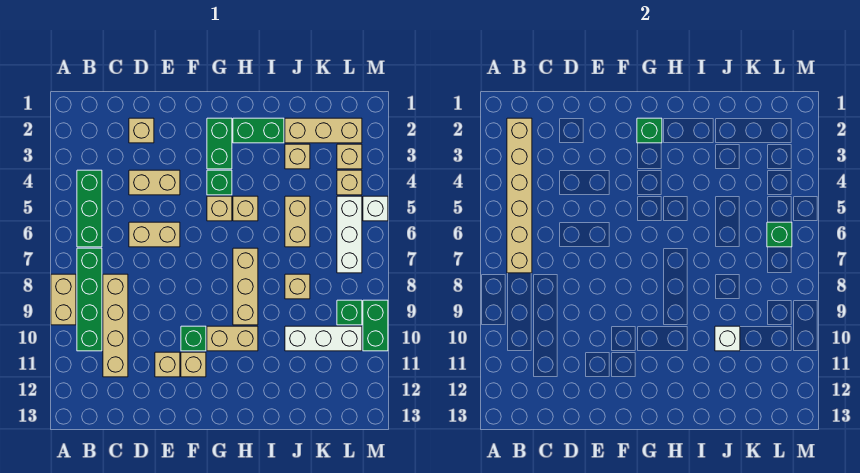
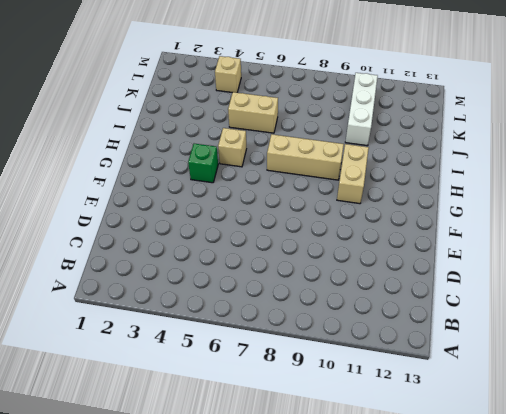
none -> tan brick A8:A9 level 1
none -> green brick B4:B6 level 1
none -> green brick B7:B10 level 1
none -> tan brick C8:C11 level 1

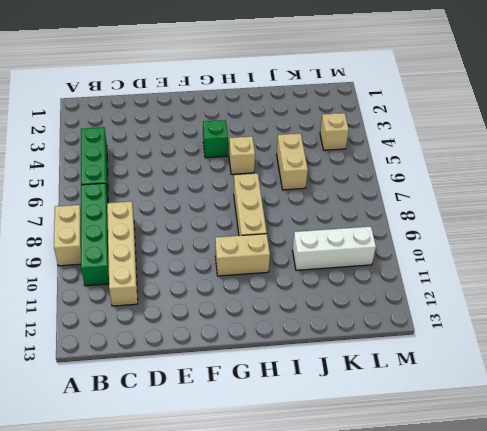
none -> tan brick D2 level 1
none -> tan brick D4:E4 level 1
none -> tan brick D6:E6 level 1
none -> tan brick E11 level 1

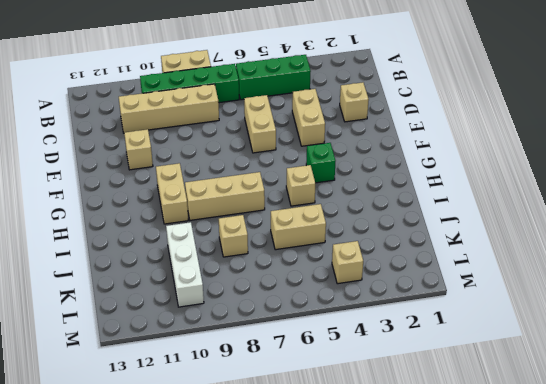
none -> green brick F10 level 1
none -> tan brick F11 level 1
none -> green brick G2:G3 level 1
none -> tan brick G5 level 1

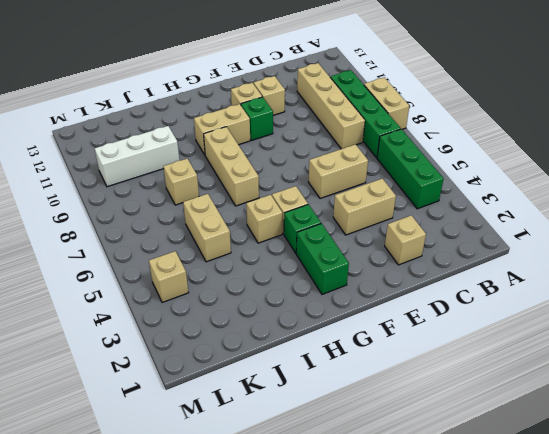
none -> green brick H2:I2 level 1
none -> tan brick J2:L2 level 1
none -> tan brick J3 level 1
none -> tan brick L3 level 1

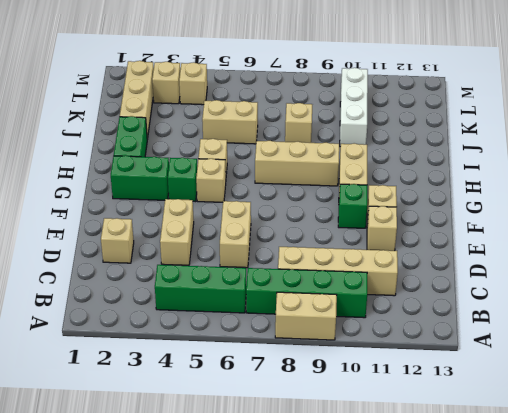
none -> tan brick J3 level 1
none -> white brick L5:L7 level 1
none -> green brick L9 level 1
none -> white brick M5 level 1

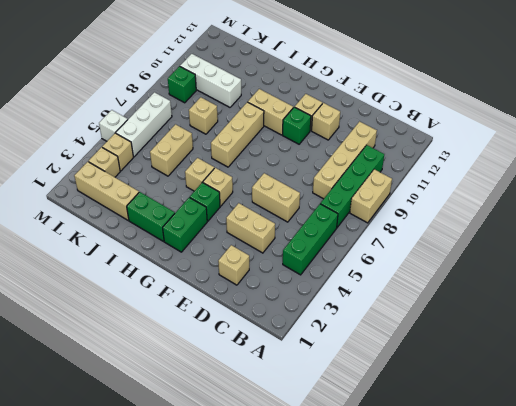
none -> tan brick J3 level 1
none -> green brick M9:M10 level 1
none -> tan brick B2:B7 level 2
none -> green brick G2 level 2

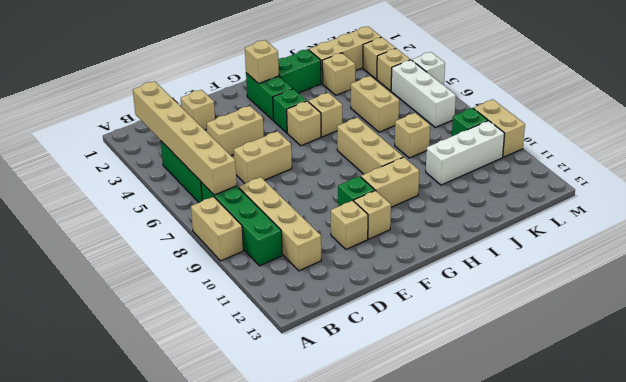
tan brick G2 level 2 -> green brick G2 level 2
tan brick M9:M10 level 1 -> green brick M9:M10 level 1
none -> white brick J10 level 2
none -> green brick L6 level 2

